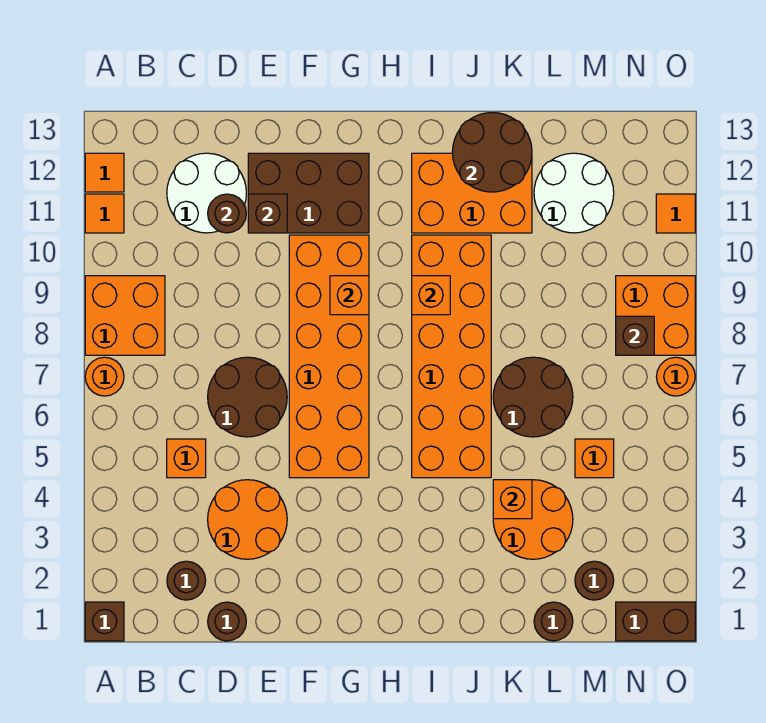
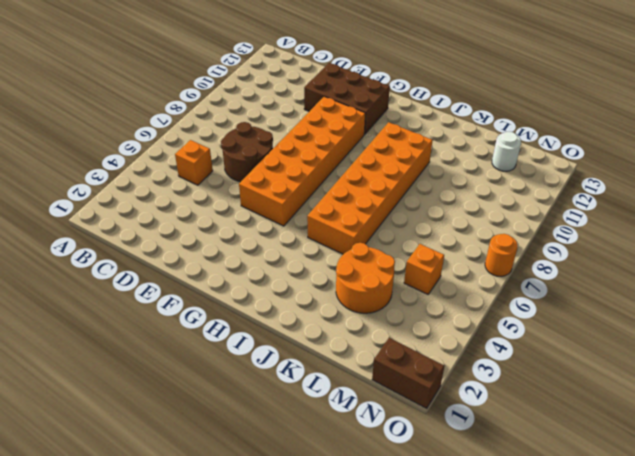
white round brick M12 level 1 -> white round brick L11:M12 level 1
none -> brown brick A1 level 1
none -> orange round brick A7 level 1
none -> orange brick A8:B9 level 1
none -> orange tile A11 level 1

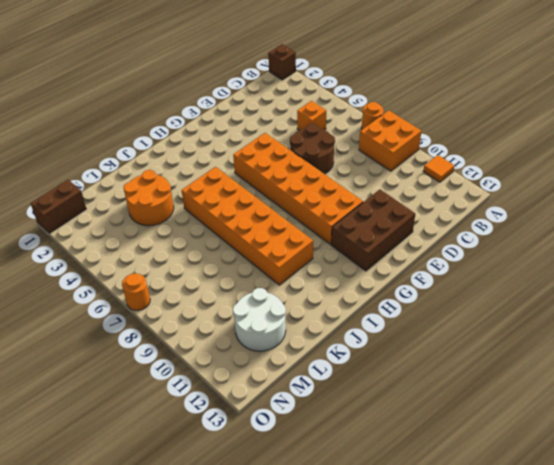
none -> orange tile A12 level 1
none -> brown round brick C2 level 1
none -> white round brick C11:D12 level 1
none -> brown round brick D1 level 1

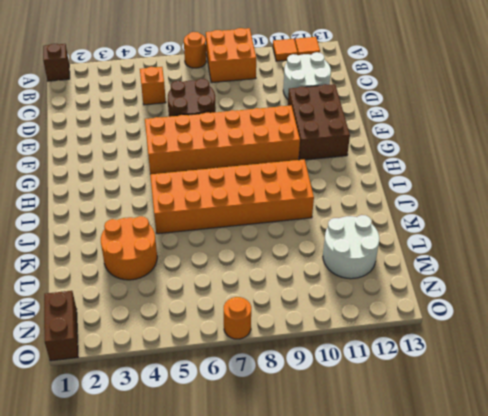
none -> brown round brick C2 level 1
none -> brown round brick D1 level 1
none -> orange round brick D3:E4 level 1
none -> orange brick I11:K12 level 1

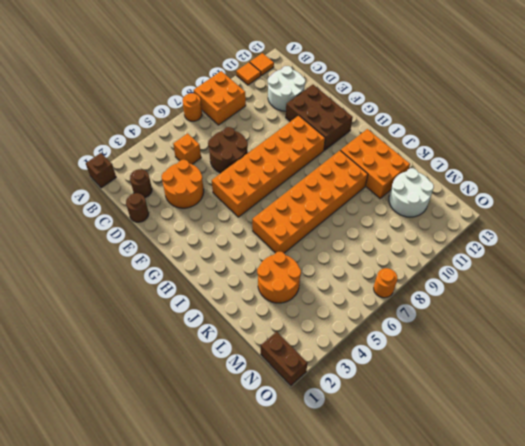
none -> brown round brick K6:L7 level 1
none -> brown round brick L1 level 1
none -> brown round brick M2 level 1
none -> orange brick M5 level 1

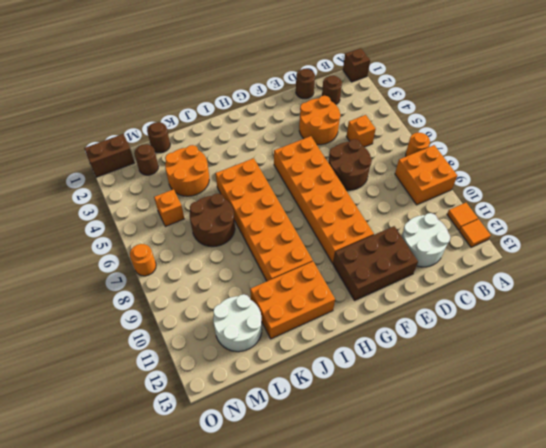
none -> orange brick N8:O9 level 1
none -> orange tile O11 level 1
none -> brown round brick D11 level 2
none -> brown brick E11 level 2

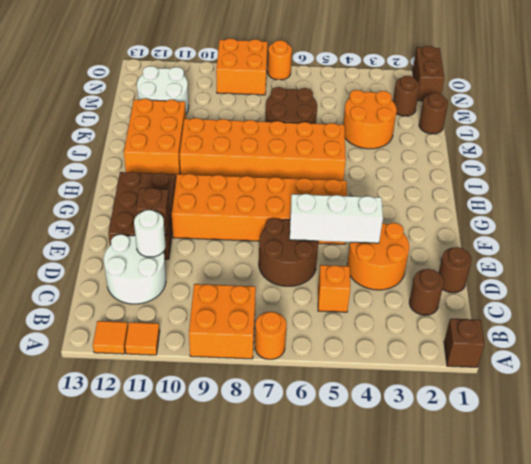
white round brick D11 level 2 -> brown round brick D11 level 2
white brick E4:E6 level 2 -> none
none -> orange brick M5 level 1
none -> orange tile O11 level 1
none -> orange brick G9 level 2
none -> orange brick I9 level 2

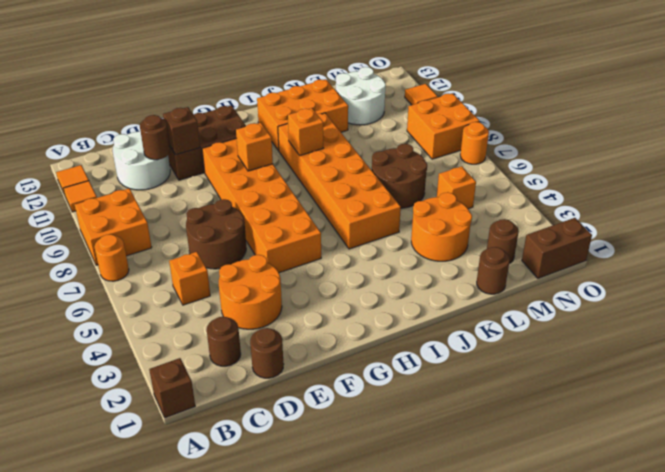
none -> brown round brick J12:K13 level 2
none -> orange brick K4 level 2
none -> brown brick N8 level 2

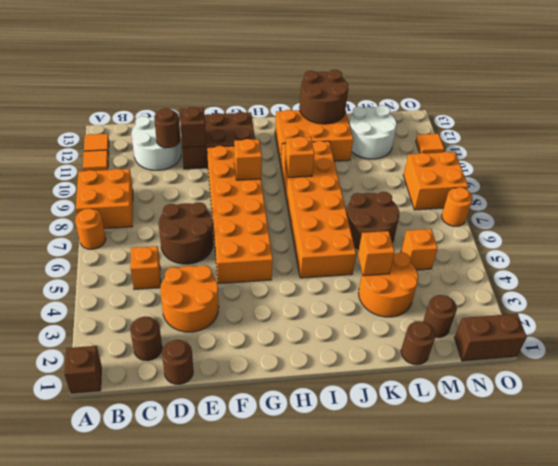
none -> brown brick N8 level 2

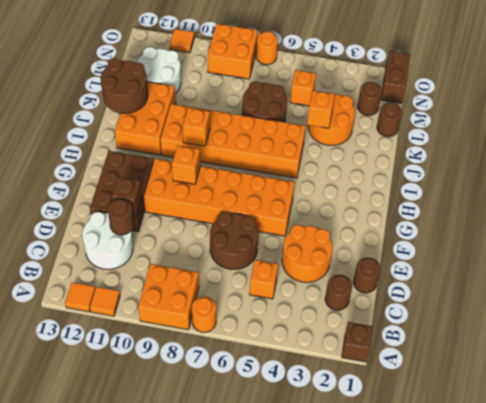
none -> brown brick N8 level 2

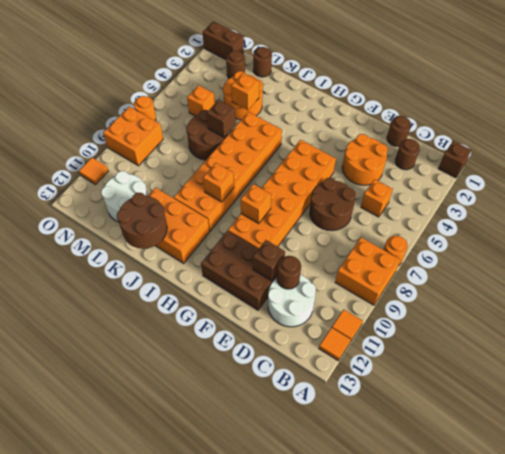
brown brick K6 level 2 -> brown brick N8 level 2

